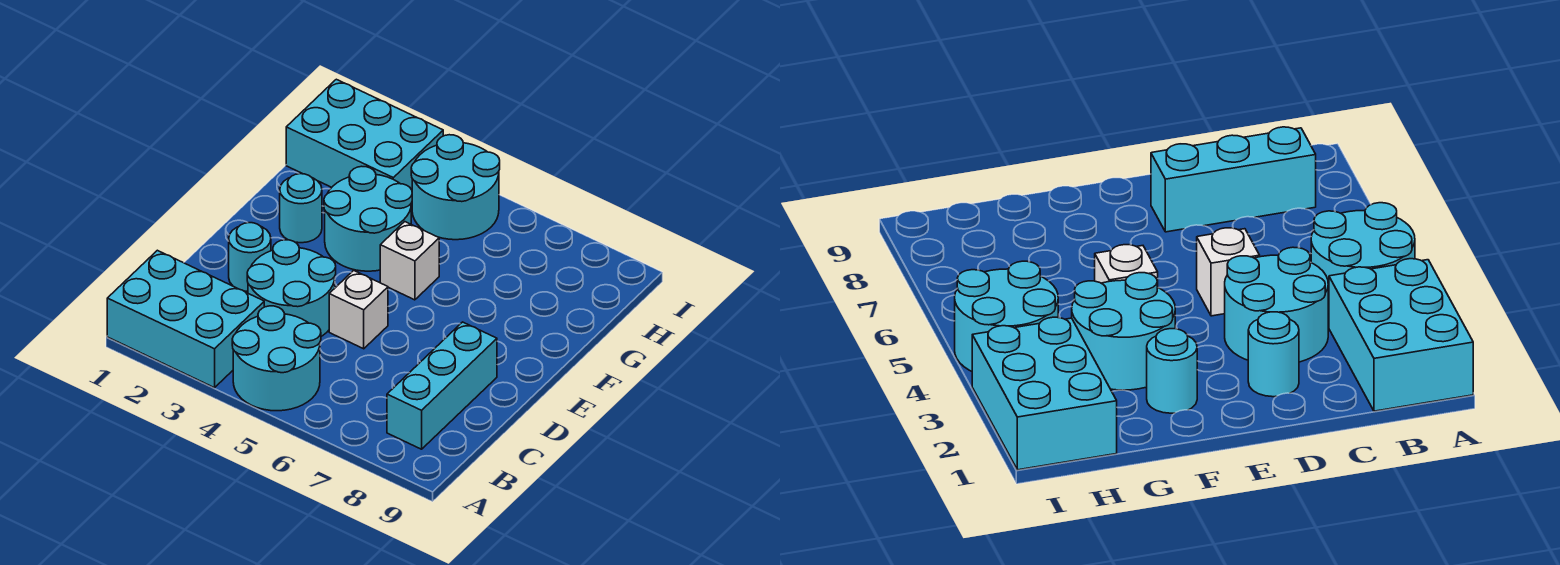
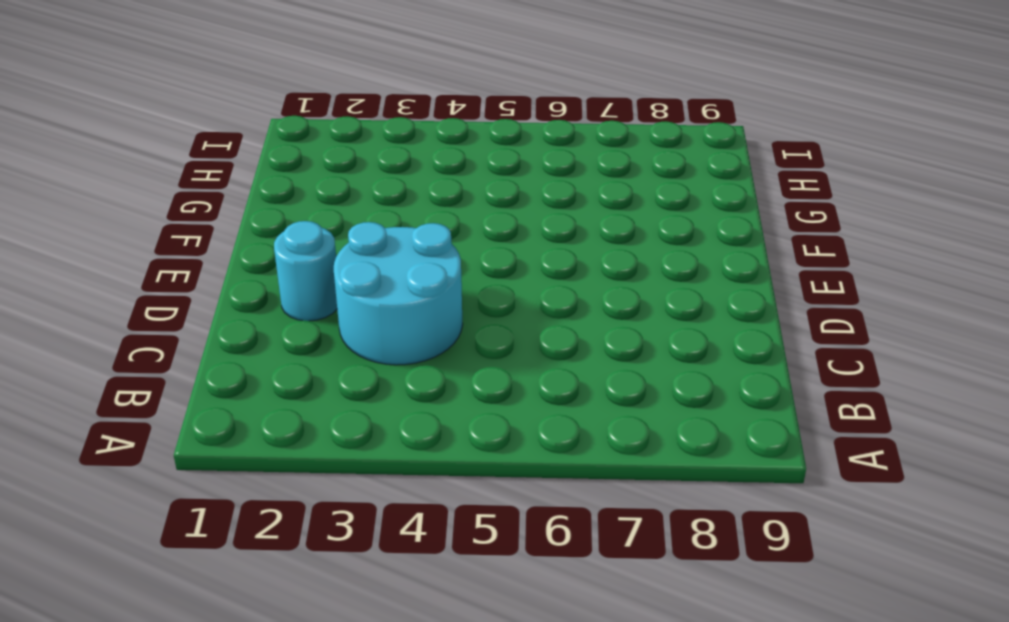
none -> cyan brick A1:B3 level 1
none -> cyan round brick A4:B5 level 1

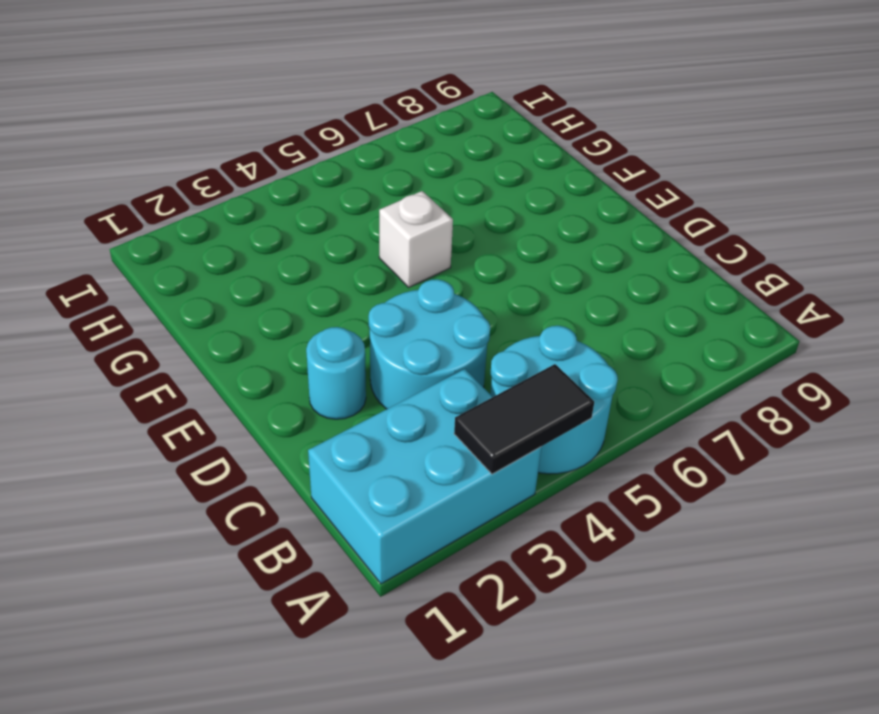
black tile A3:A4 level 2 -> none
none -> cyan brick B8:D8 level 1
none -> white brick D5 level 1

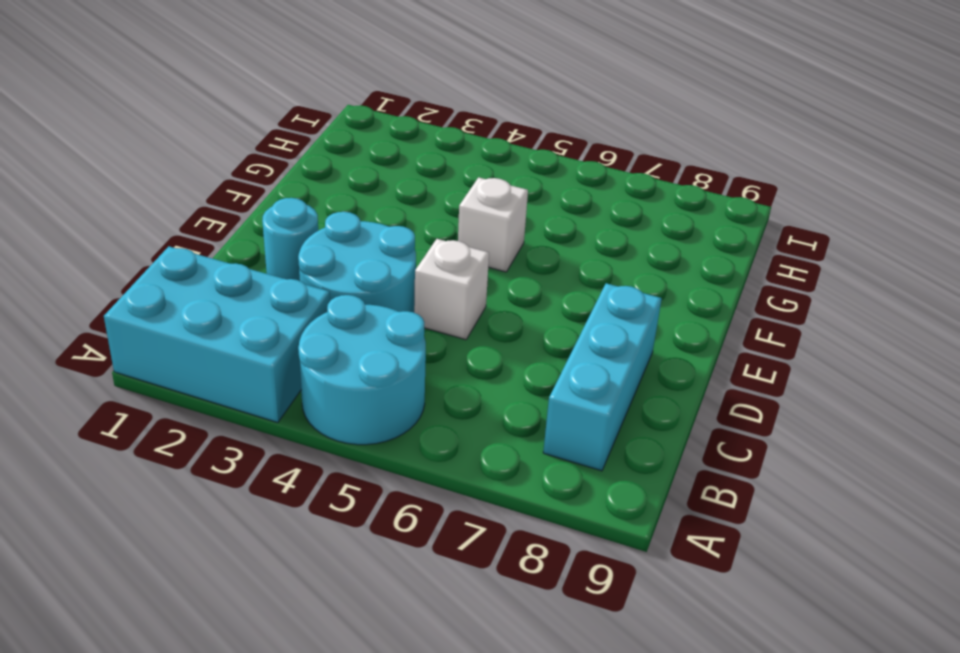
none -> cyan round brick F2 level 1
none -> cyan round brick F3:G4 level 1

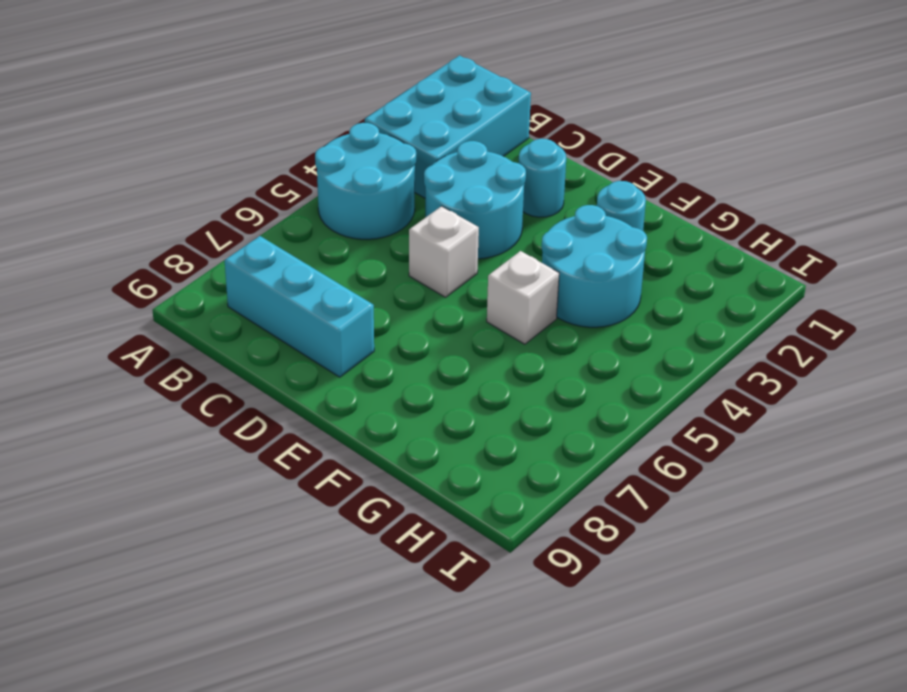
none -> cyan brick H1:I3 level 1
none -> cyan round brick H4:I5 level 1

